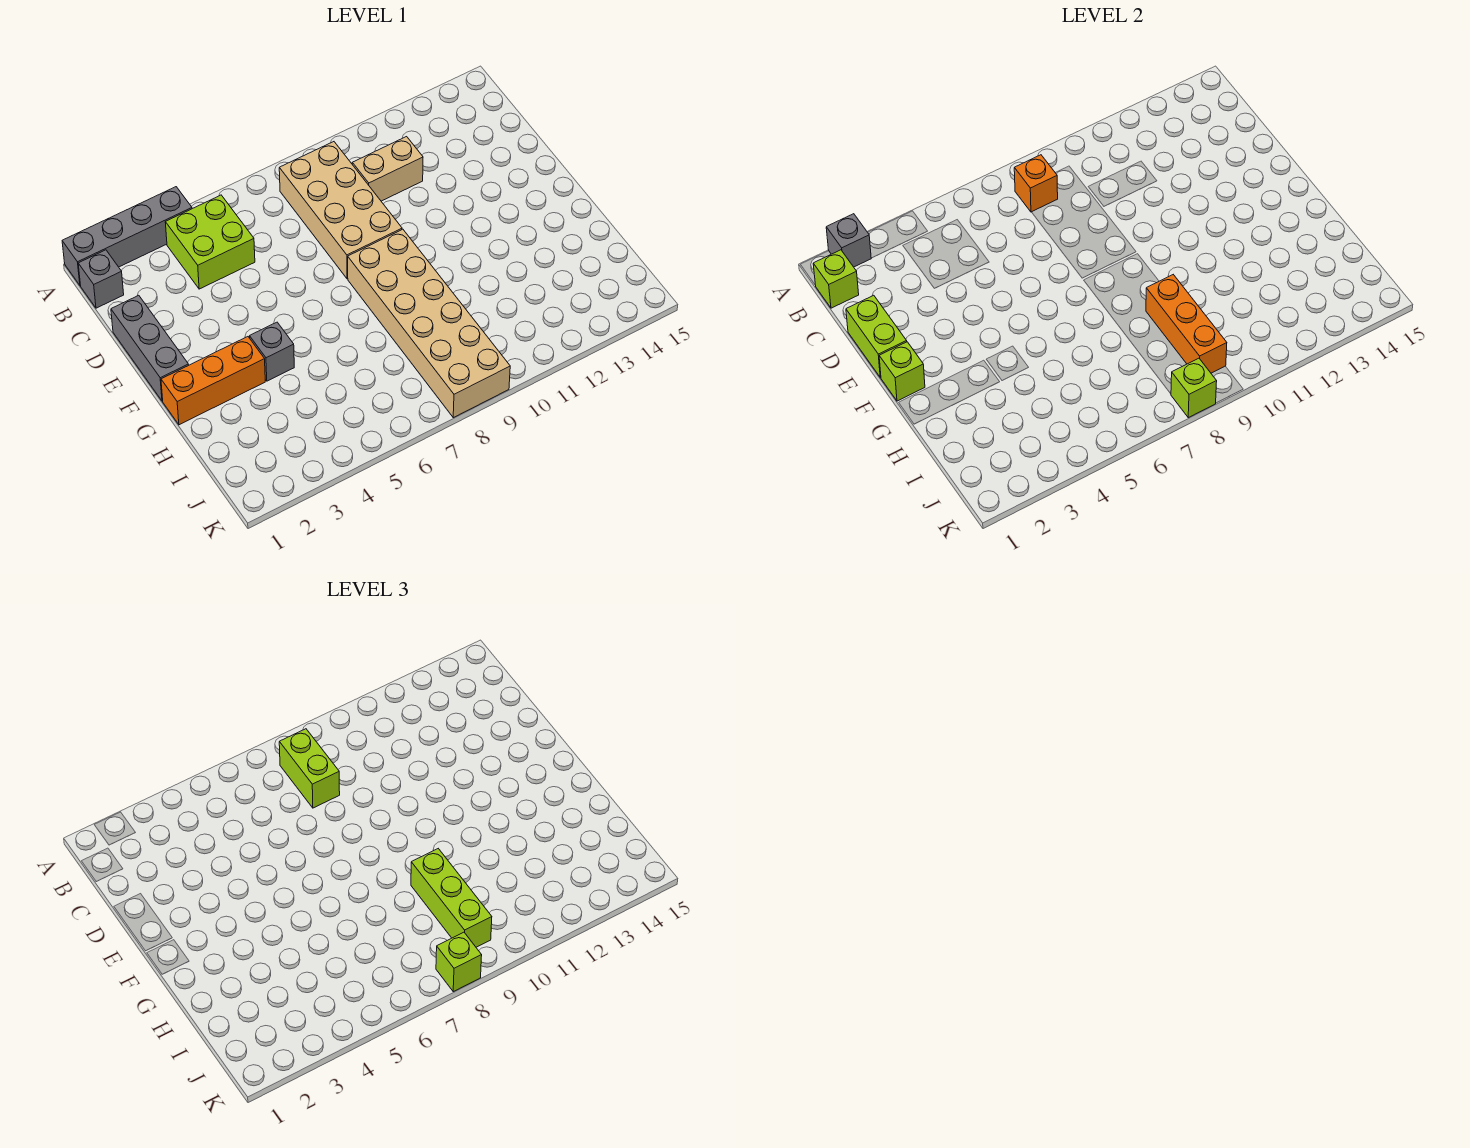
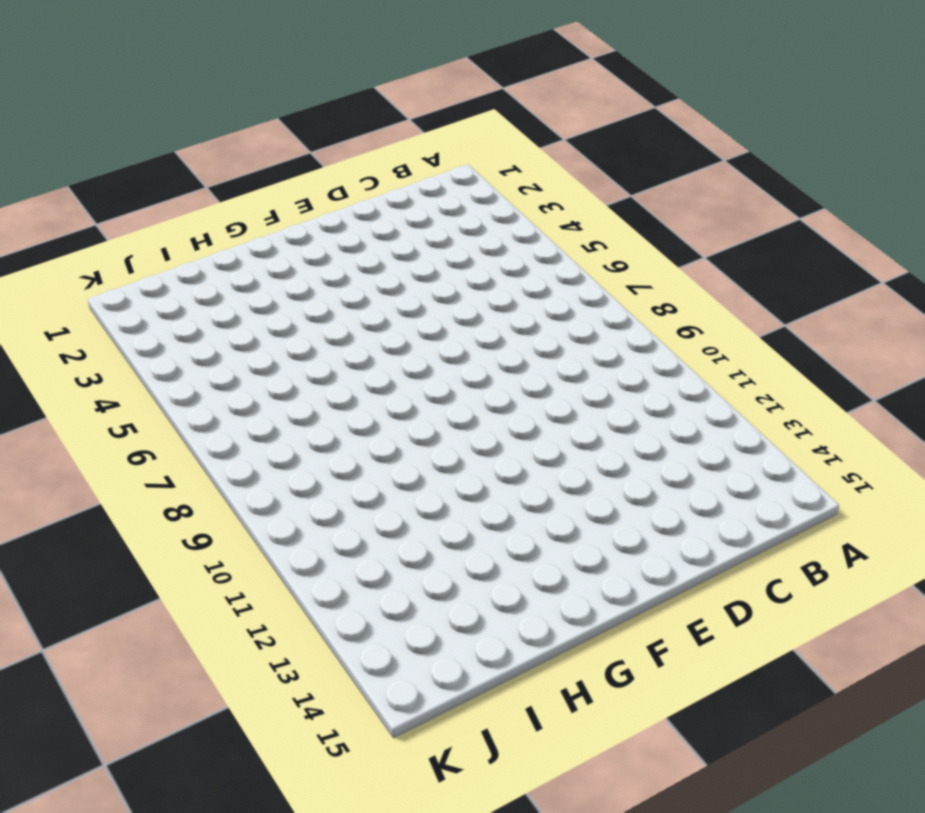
none -> grey brick A1:A4 level 1
none -> grey brick B1 level 1
none -> lime brick B4:C5 level 1

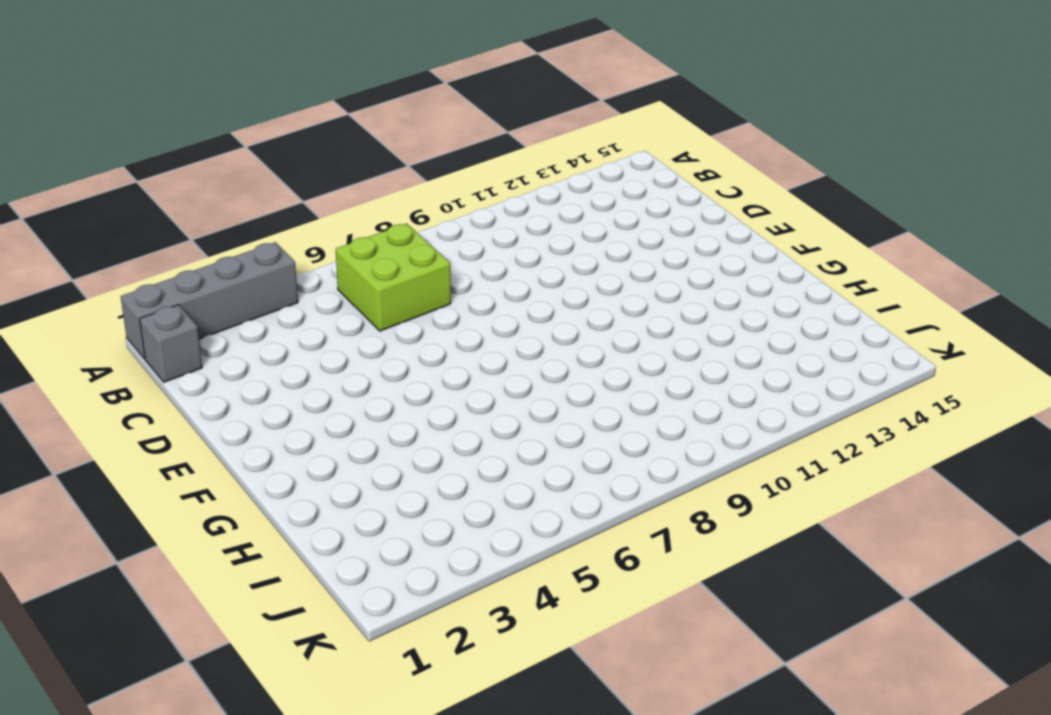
lime brick B6:C7 level 1 -> lime brick B4:C5 level 1
none -> tan brick B8:E9 level 1
none -> tan brick C10:C11 level 1
none -> grey brick D1:F1 level 1

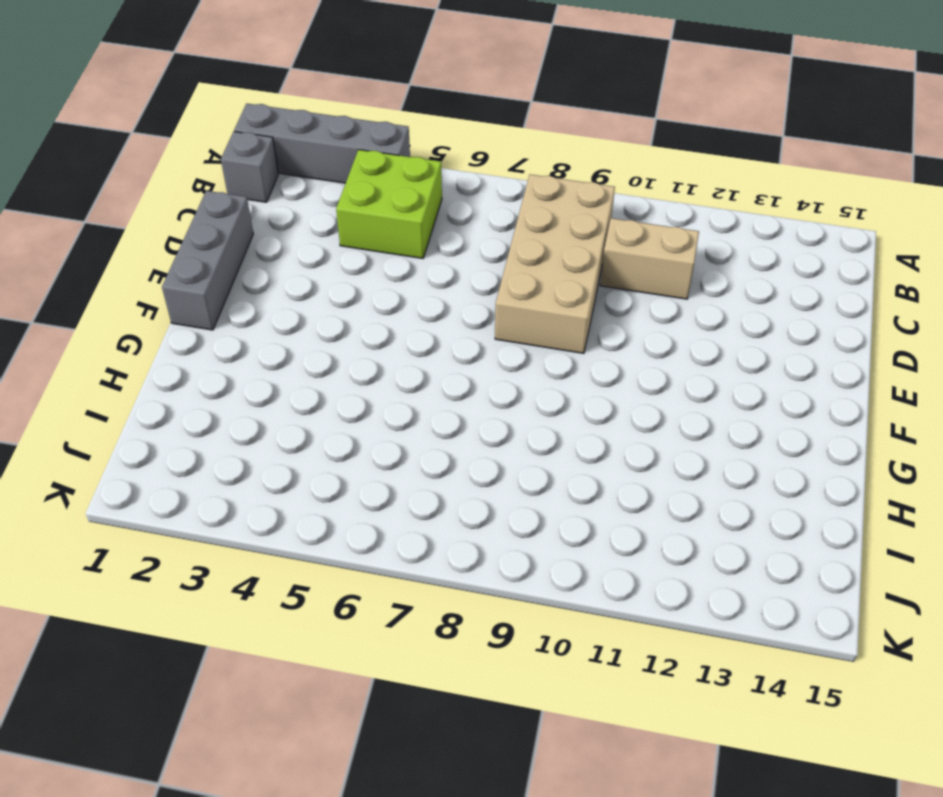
none -> tan brick F8:K9 level 1
none -> orange brick G1:G3 level 1
none -> grey brick G4 level 1

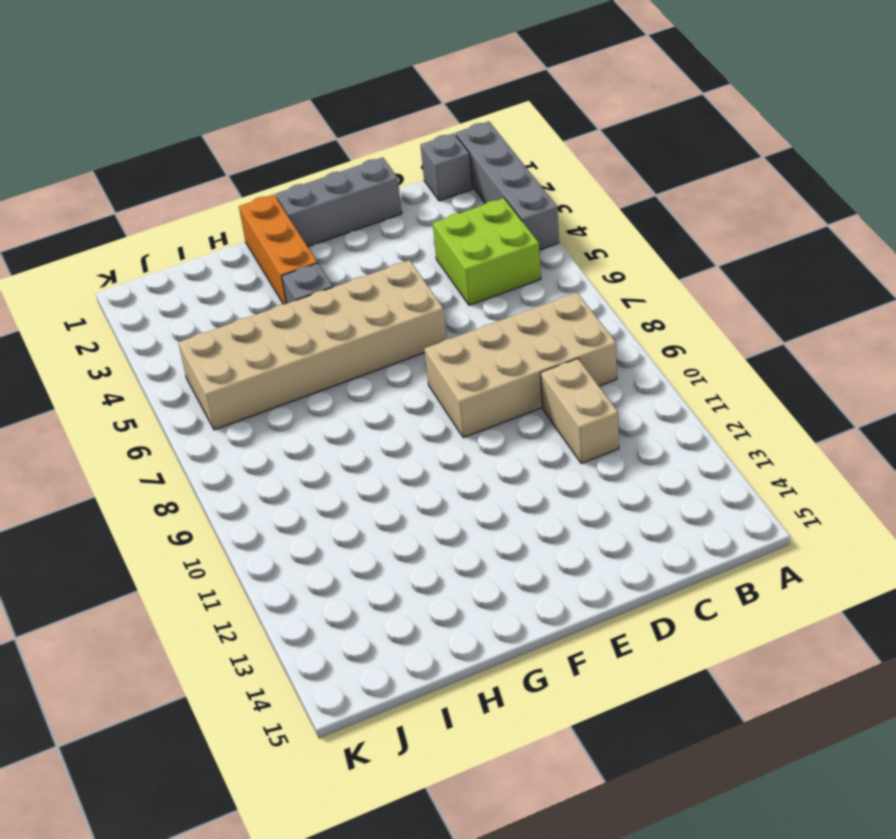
tan brick E5:J6 level 1 -> tan brick F8:K9 level 1
none -> grey brick A2 level 2
none -> lime brick B1 level 2
none -> orange brick B8 level 2

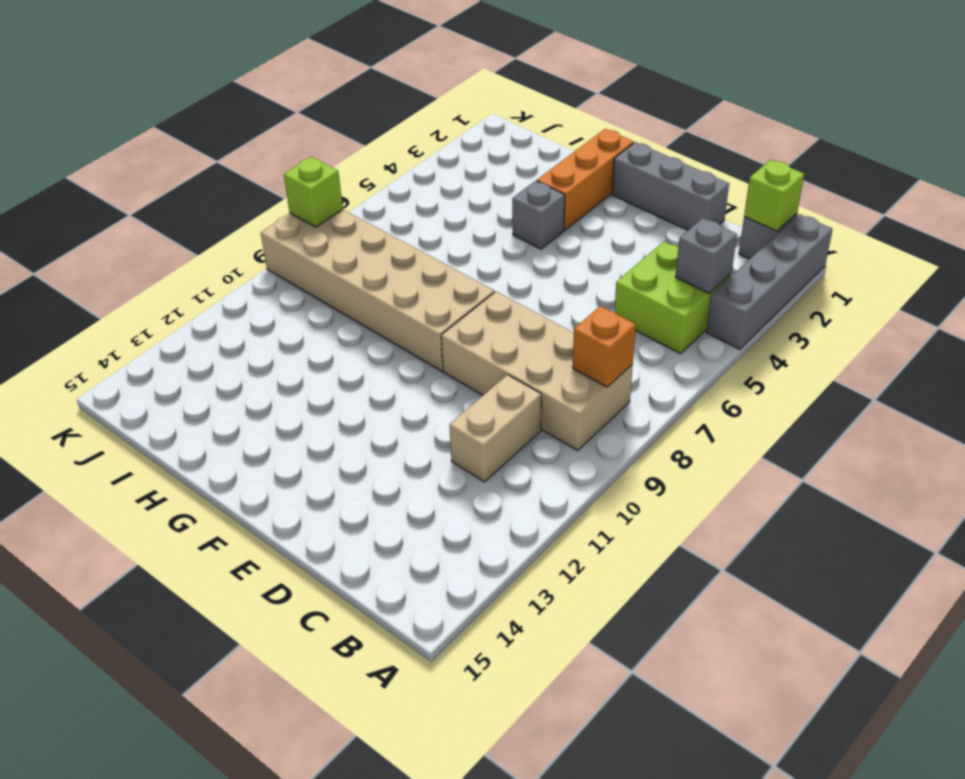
grey brick B4 level 2 -> grey brick A2 level 2
none -> lime brick D1:E1 level 2
none -> lime brick F1 level 2
none -> orange brick H9:J9 level 2

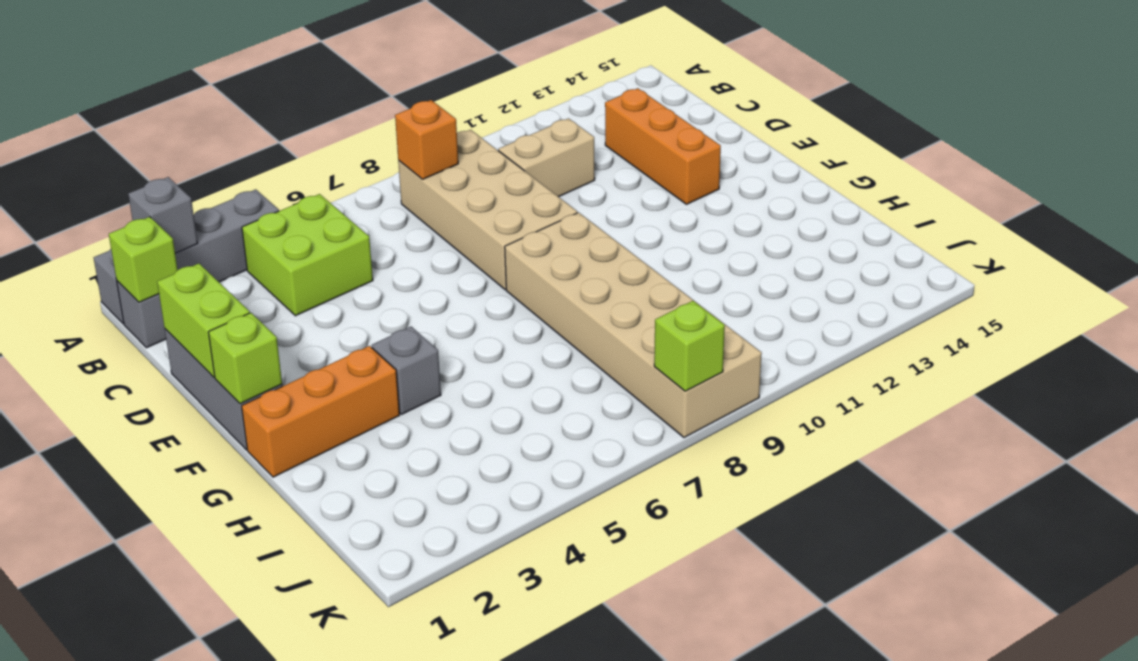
orange brick C13:E13 level 1 -> orange brick H9:J9 level 2
none -> lime brick B8:C8 level 3
none -> lime brick H9:J9 level 3
none -> lime brick K8 level 3

